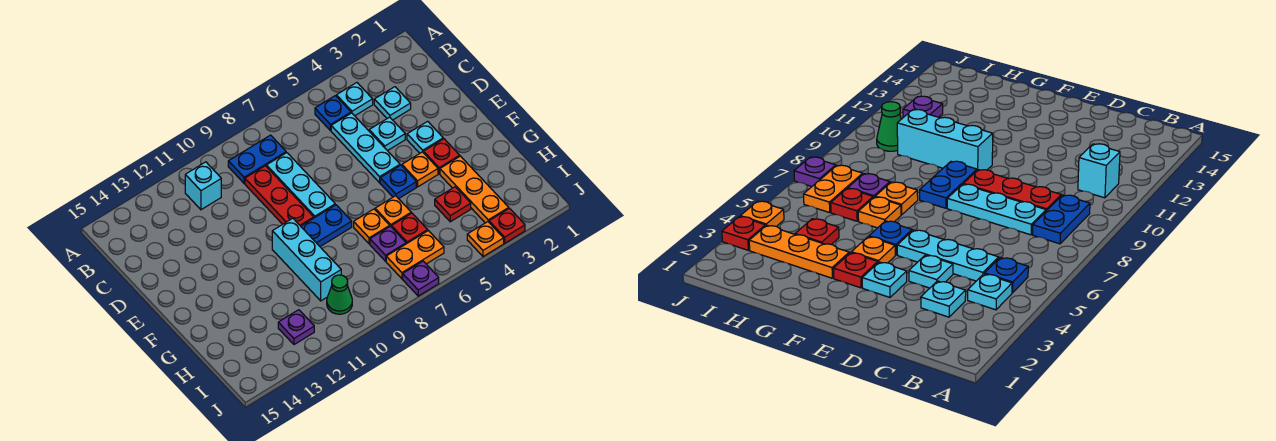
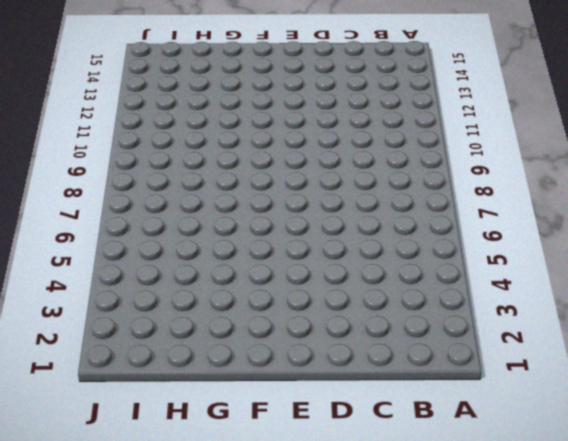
none -> cyan plate B4 level 1
none -> blue plate B5 level 1
none -> blue plate B8:B9 level 1

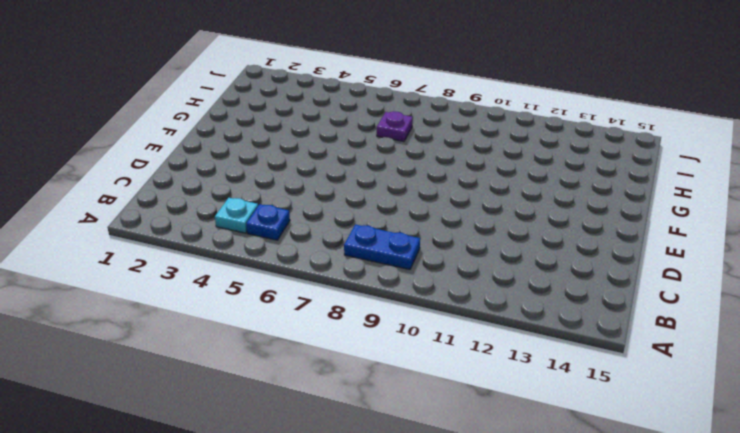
none -> cyan brick B11 level 1
none -> cyan plate C3 level 1
none -> cyan plate C5:E5 level 1

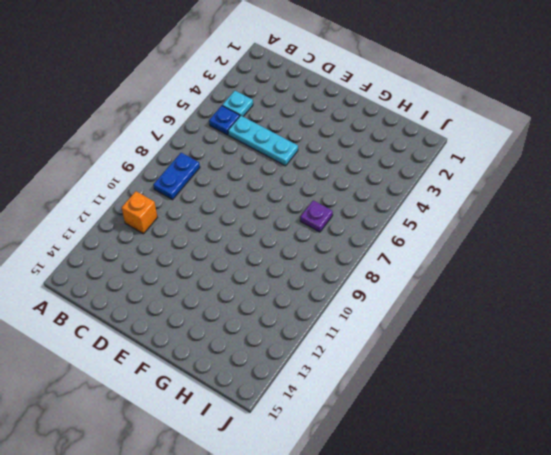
orange brick B11 level 1 -> cyan brick B11 level 1
none -> cyan plate C3 level 1
none -> cyan plate C8:E8 level 1
none -> red plate C9:E9 level 1

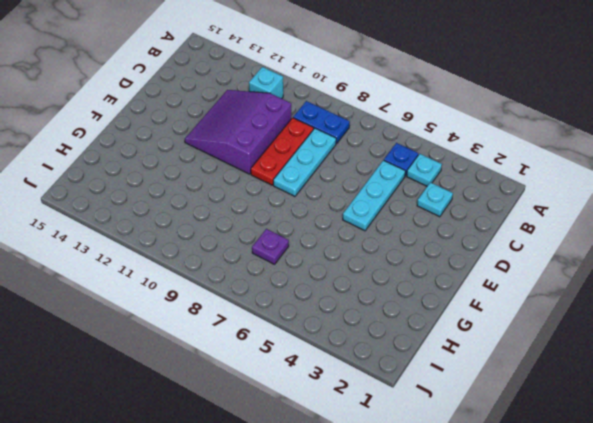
purple slope C10:E12 level 1 top 10 -> none
none -> cyan plate D4 level 1
none -> cyan plate E3 level 1
none -> red plate F3 level 1

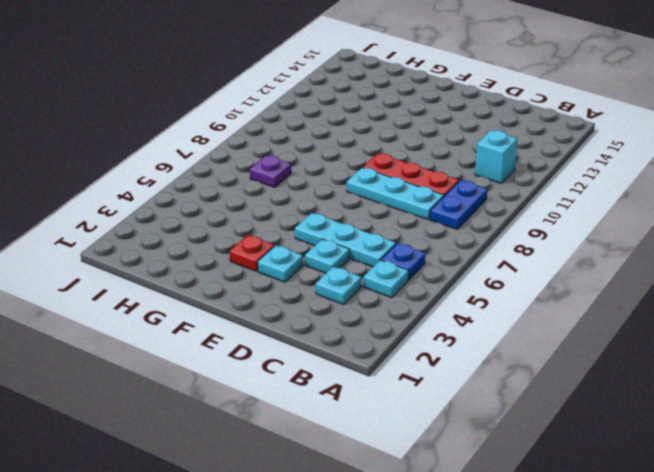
none -> orange plate F4 level 1
none -> blue plate F5 level 1
none -> blue plate F8:F9 level 1

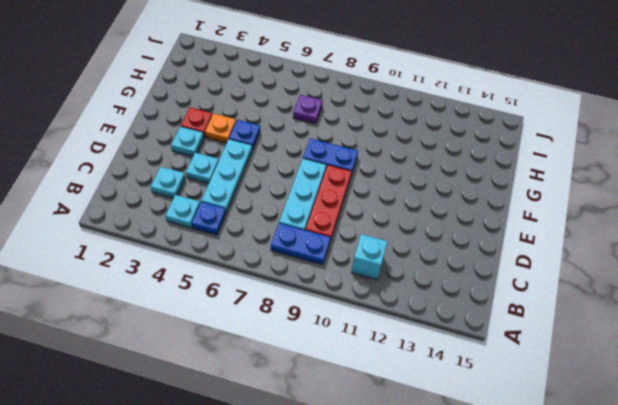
none -> cyan brick F10:H10 level 1
none -> orange plate G3:I3 level 1
none -> orange plate G6 level 1

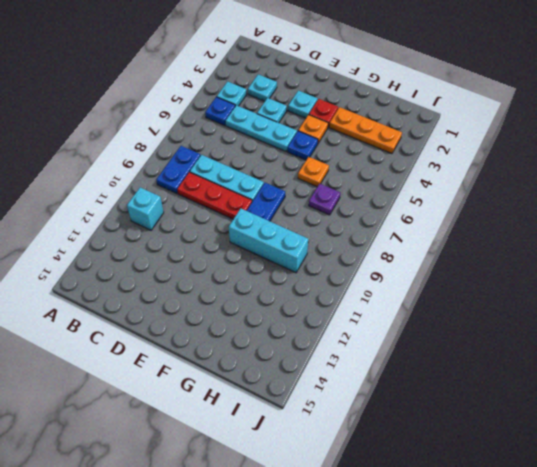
none -> orange plate G7 level 1
none -> red plate H4 level 1
none -> red plate H6 level 1

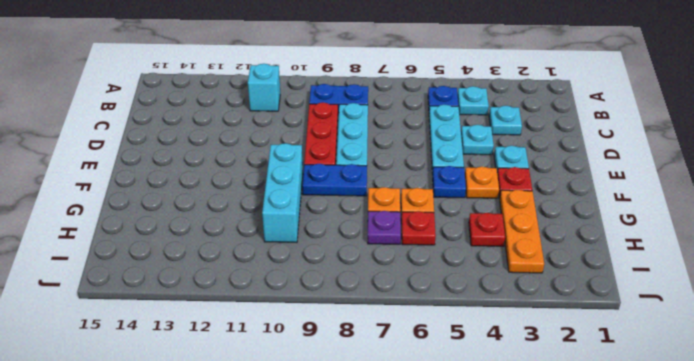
none -> orange plate I6:I7 level 1
none -> green cone I10 level 1
none -> purple plate I12 level 1

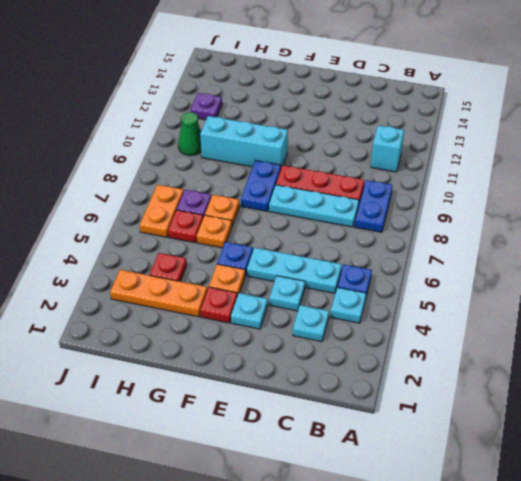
none -> red plate J3 level 1
none -> orange plate J4 level 1
none -> purple plate J7 level 1

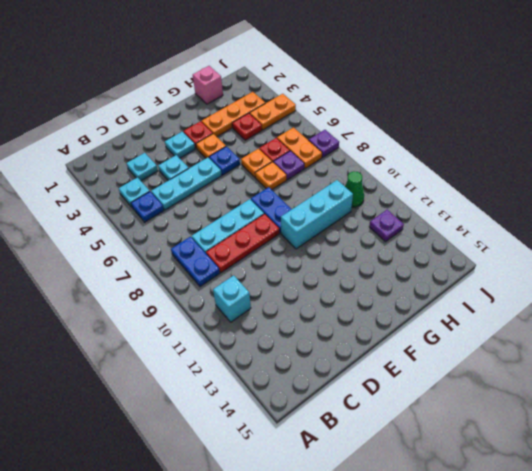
pink brick H1 level 1 -> none
orange plate I4:J4 level 1 -> orange plate J4 level 1
none -> red plate J3 level 1

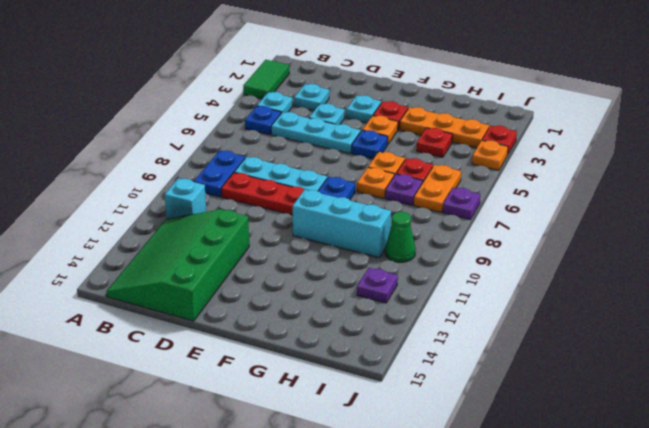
green tile A2:A3 level 1 -> none
green slope B12:D15 level 1 top D -> none

